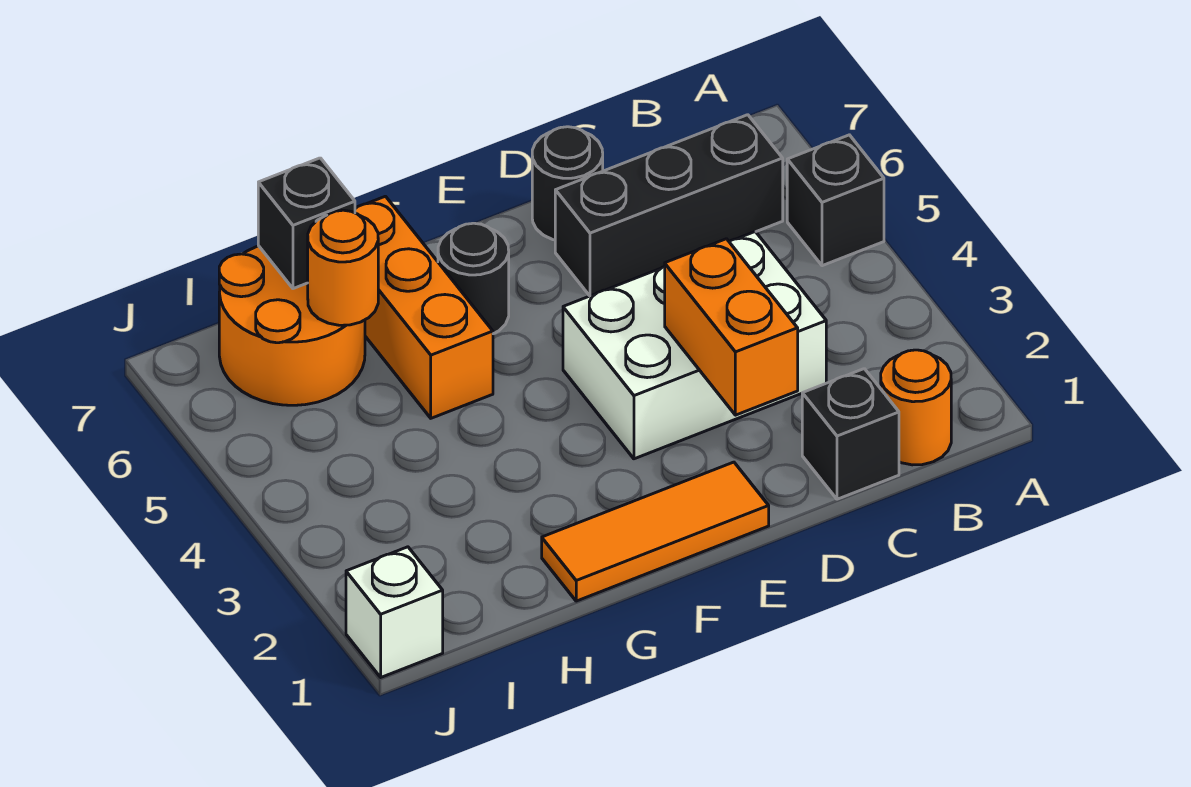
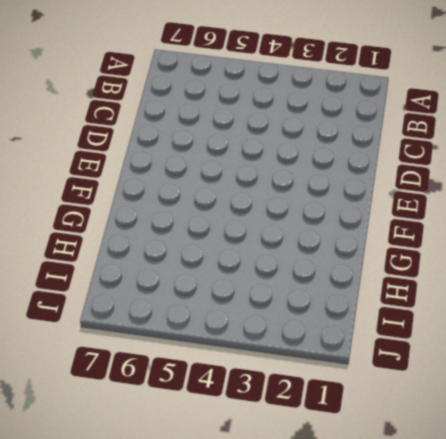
none -> black brick A5 level 1
none -> orange round brick B1 level 1
none -> black brick B6:D6 level 1

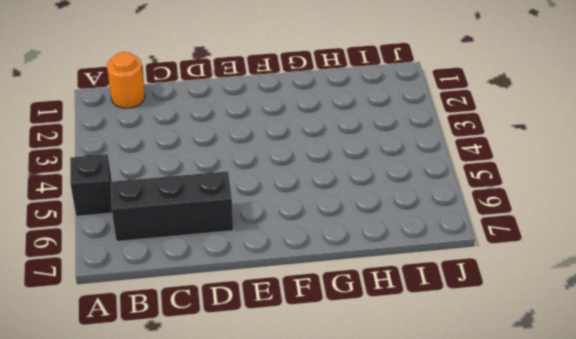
none -> black brick C1 level 1
none -> white brick C3:E4 level 1
none -> black round brick D7 level 1

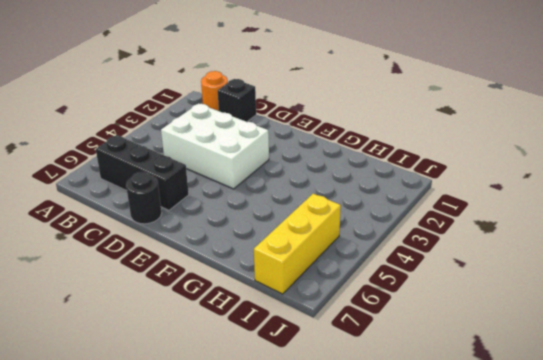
yellow brick I5:I7 level 1 -> orange round brick H6:I7 level 1
none -> black brick A5 level 1
none -> orange tile E1:G1 level 1
none -> black round brick F6 level 1

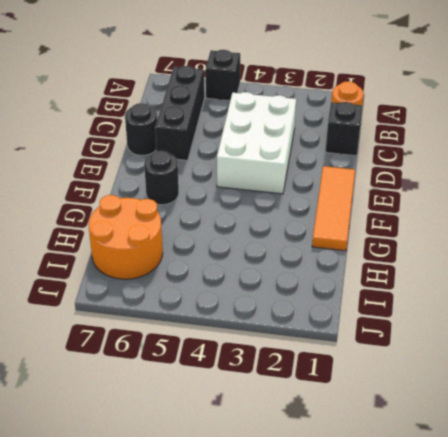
none -> orange brick G5:G7 level 1
none -> white brick J1 level 1
none -> orange brick D2:D3 level 2

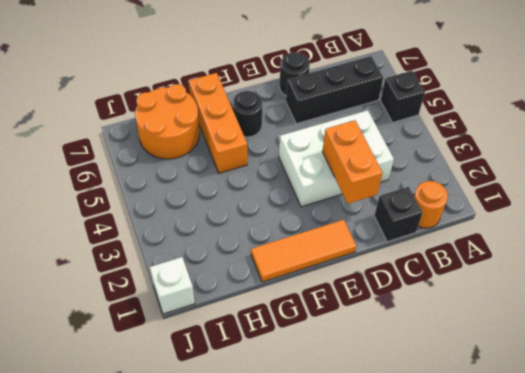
none -> orange round brick H6 level 2
none -> black brick H7 level 2

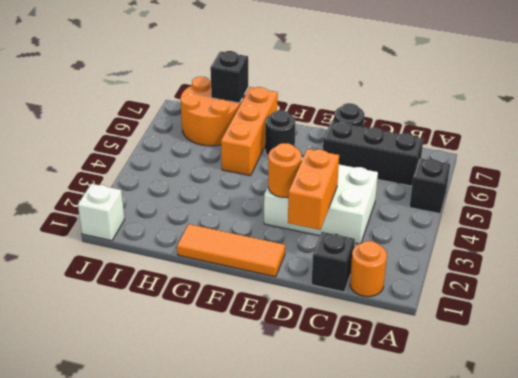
orange round brick E3 level 2 -> orange round brick H6 level 2

